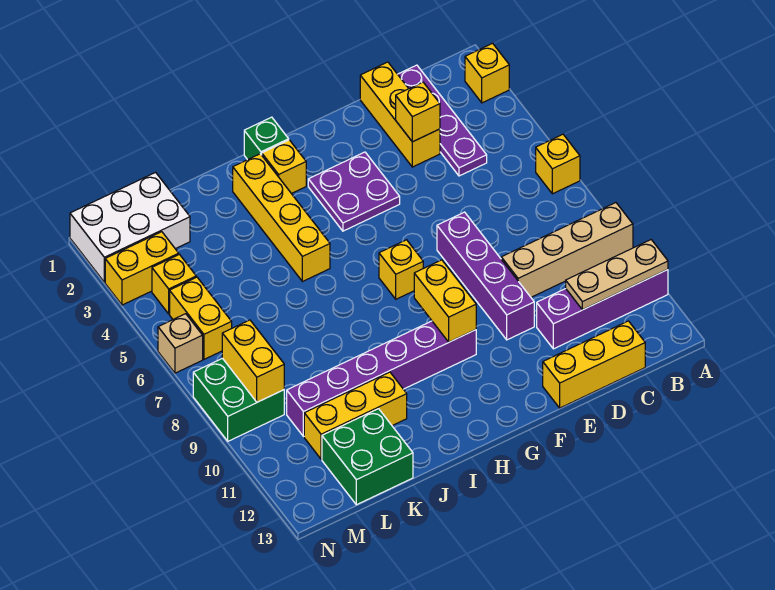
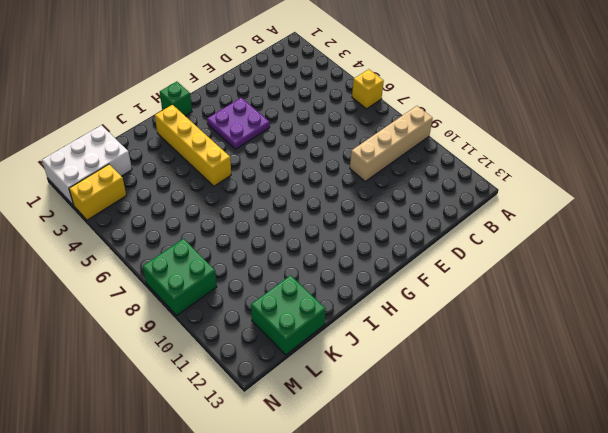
none -> yellow brick A2 level 1
none -> purple brick A11:D11 level 1
none -> purple plate C1:C4 level 1

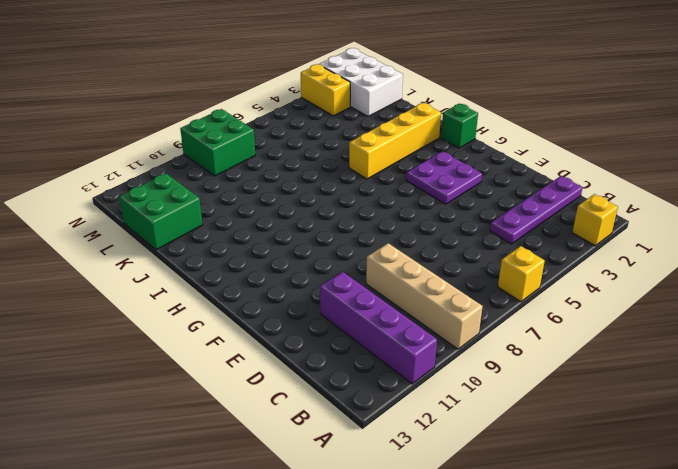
none -> yellow brick C13:E13 level 1
none -> yellow brick D1:D3 level 1
none -> purple brick E7:E10 level 1

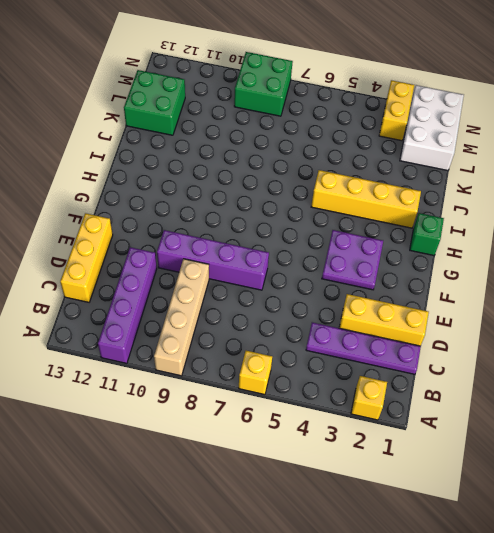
none -> yellow brick G7 level 1
none -> purple brick G10:L10 level 1
none -> yellow brick H2 level 1

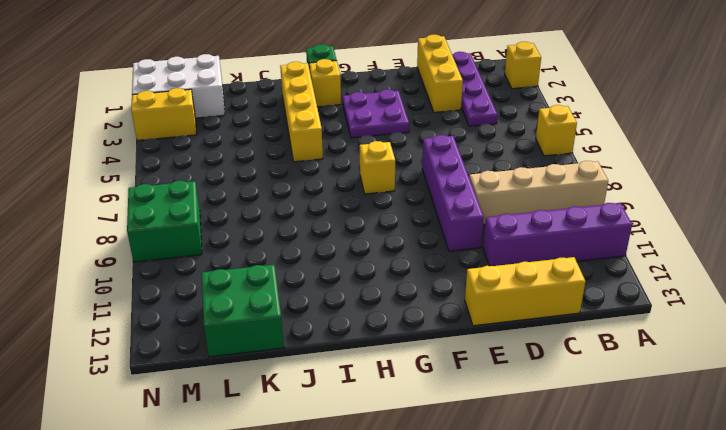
none -> purple brick G10:L10 level 1
none -> yellow brick J11:L11 level 1
none -> yellow brick M4 level 1

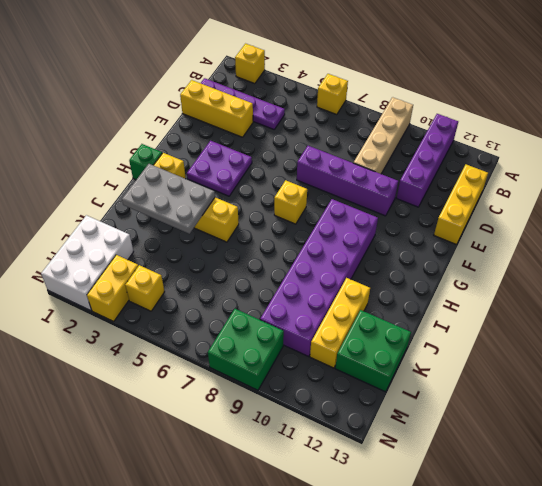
purple brick G9:L10 level 1 -> purple brick G10:L10 level 1
grey plate I2:J4 level 2 -> none
none -> yellow brick M5:M6 level 1
none -> tan brick N6 level 1
none -> tan plate A11:C11 level 2

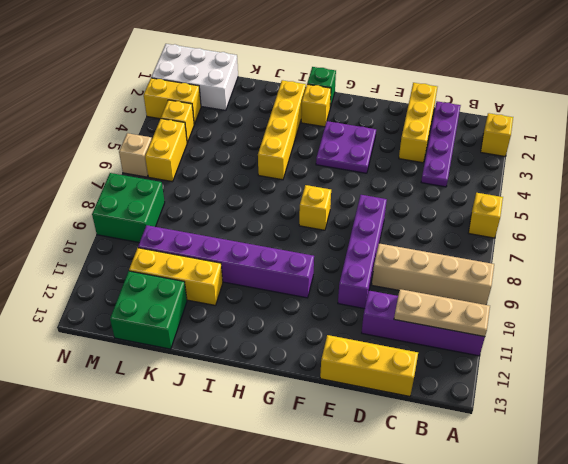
none -> yellow brick D3 level 2
none -> yellow brick G9:G10 level 2
none -> yellow brick M8:M9 level 2

